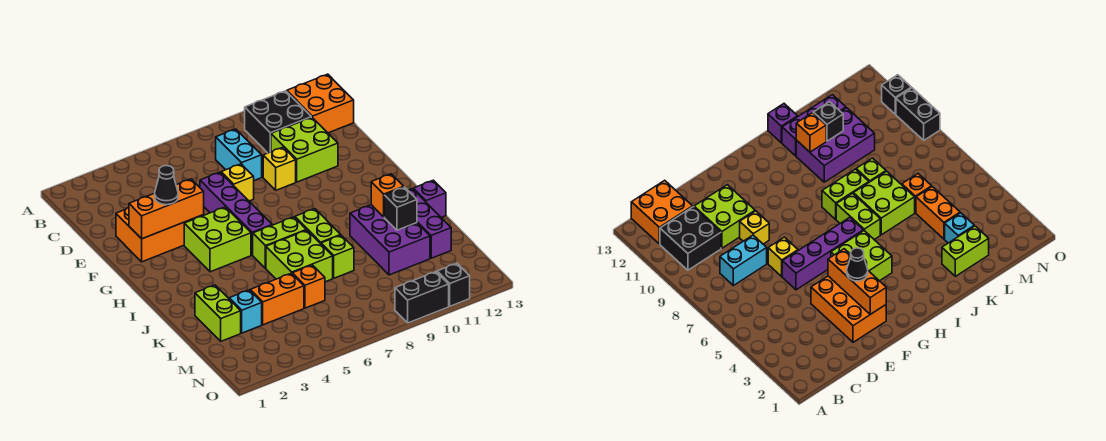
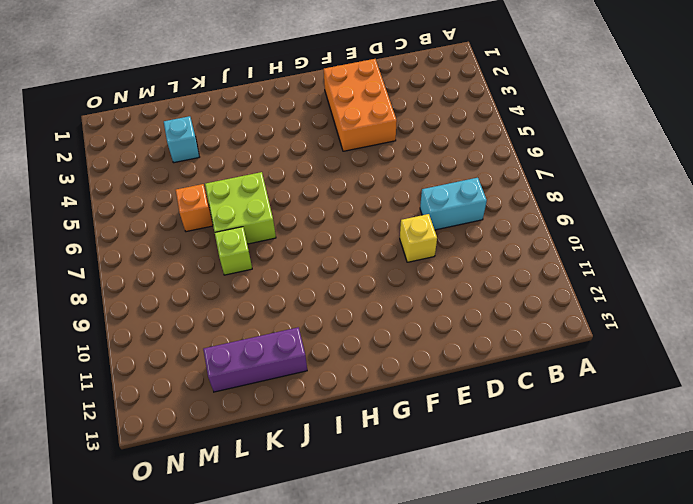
none -> black brick B10:C11 level 1
none -> orange brick B12:C13 level 1
none -> lime brick D10:E11 level 1

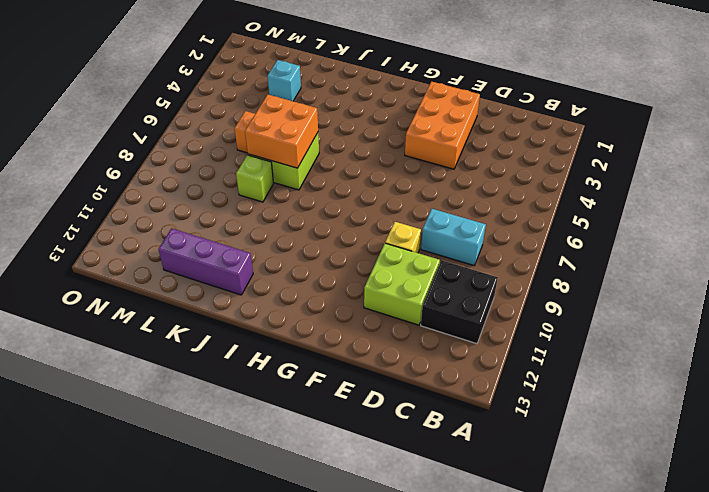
orange brick J6:K7 level 2 -> orange brick B12:C13 level 1
none -> purple brick E6:H6 level 1
none -> yellow brick E7 level 1
none -> lime brick G4:H5 level 1

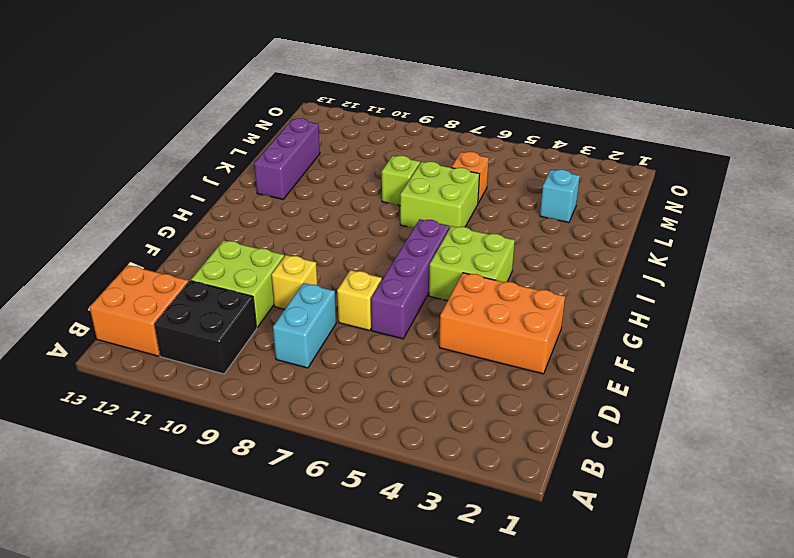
none -> lime brick I6:I7 level 1
none -> lime brick I8:J8 level 1
none -> purple brick J10:L11 level 1

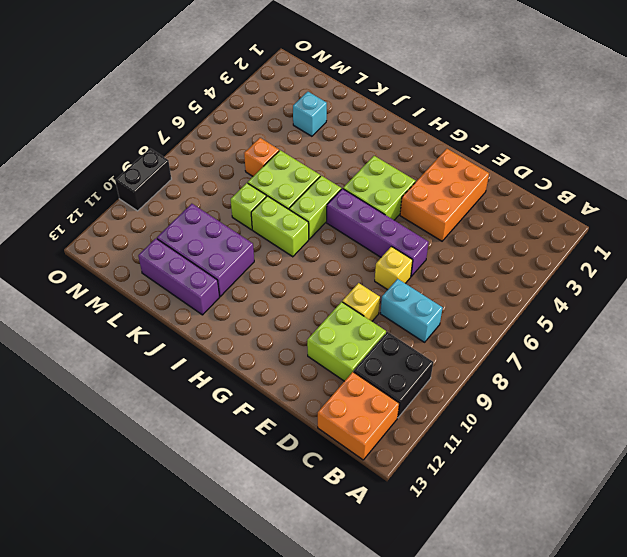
none -> purple brick J13 level 1
none -> lime brick K2:L2 level 1
none -> orange brick L4:L5 level 1

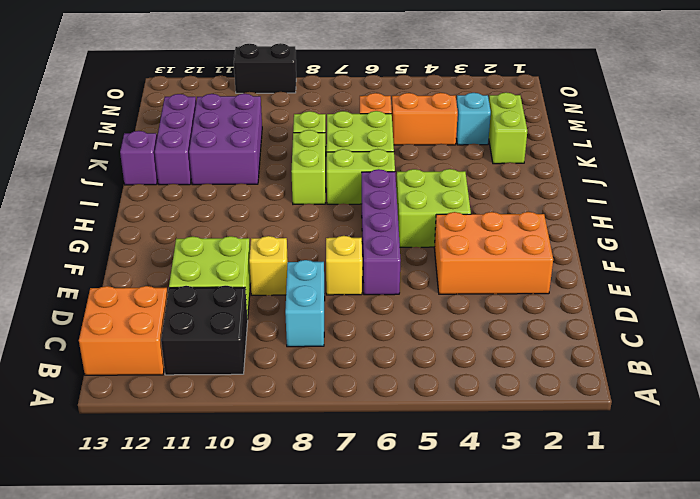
none -> black brick O11 level 1
none -> orange brick F2:F4 level 2
none -> orange brick J11 level 2

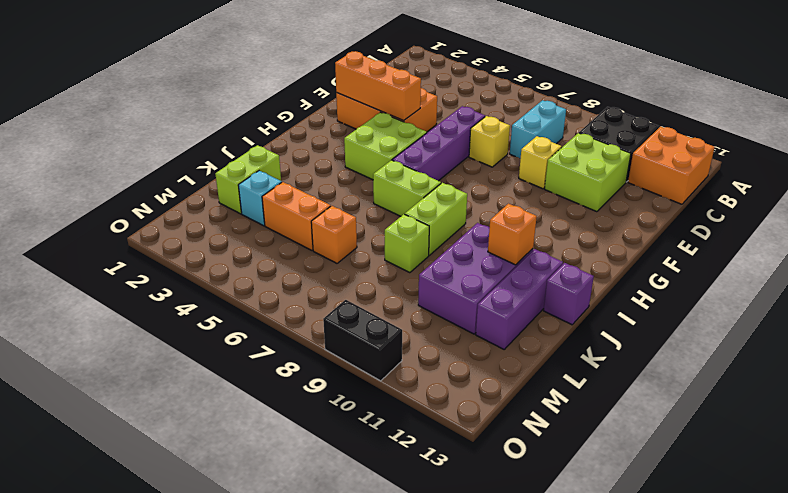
none -> lime brick J6:K7 level 1
none -> black brick O11 level 1
none -> black brick K11 level 2

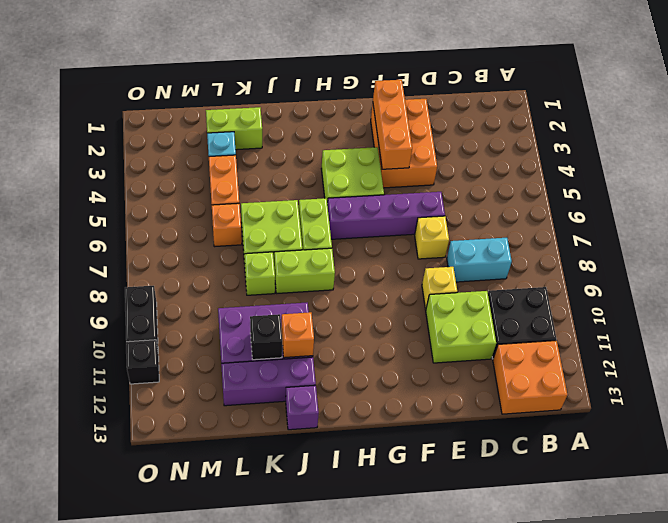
none -> black cone F3 level 3

